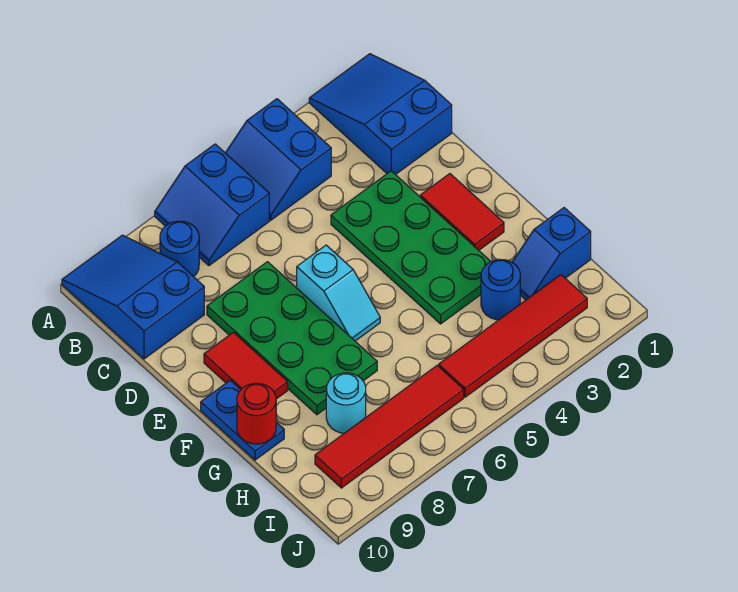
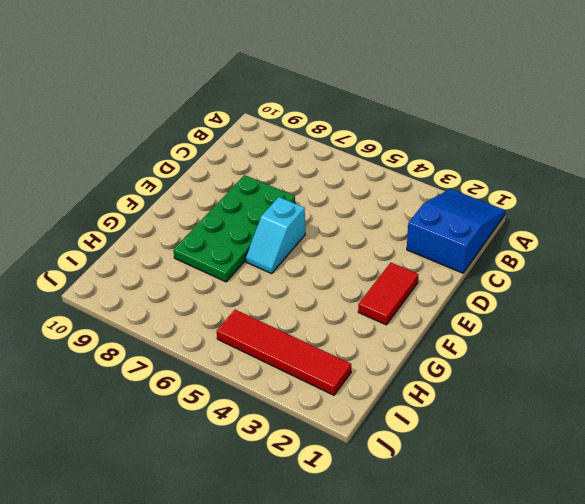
none -> blue slope A4:B5 level 1 top 4
none -> blue slope A6:B7 level 1 top 6
none -> blue slope A9:C10 level 1 top C

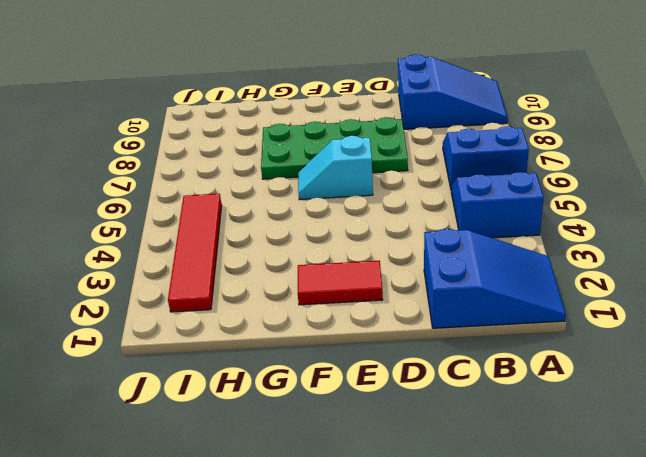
none -> blue round brick B8 level 1
none -> green plate D3:G4 level 1
none -> red tile E9:F9 level 1

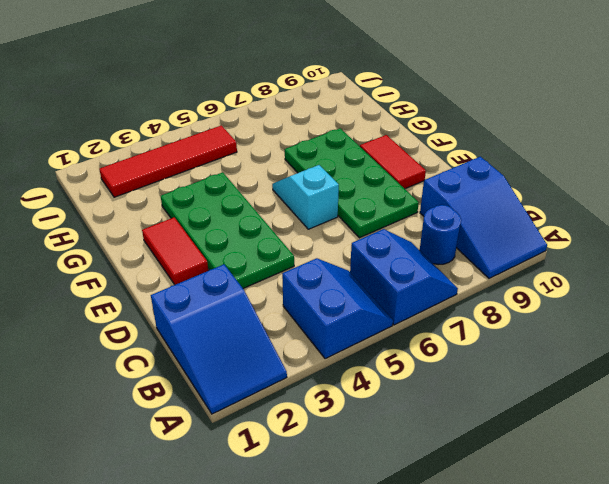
none -> blue plate F10:G10 level 1
none -> blue slope H1:H2 level 1 top 1
none -> blue round brick H3 level 1

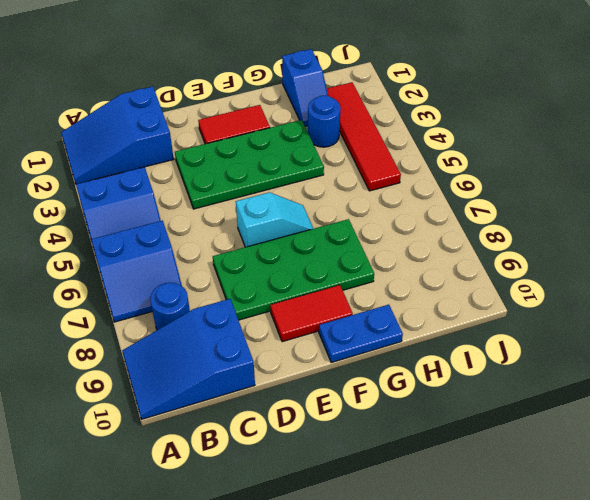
none -> cyan round brick H8 level 1
none -> red tile I6:I9 level 1
none -> red round brick G10 level 2

